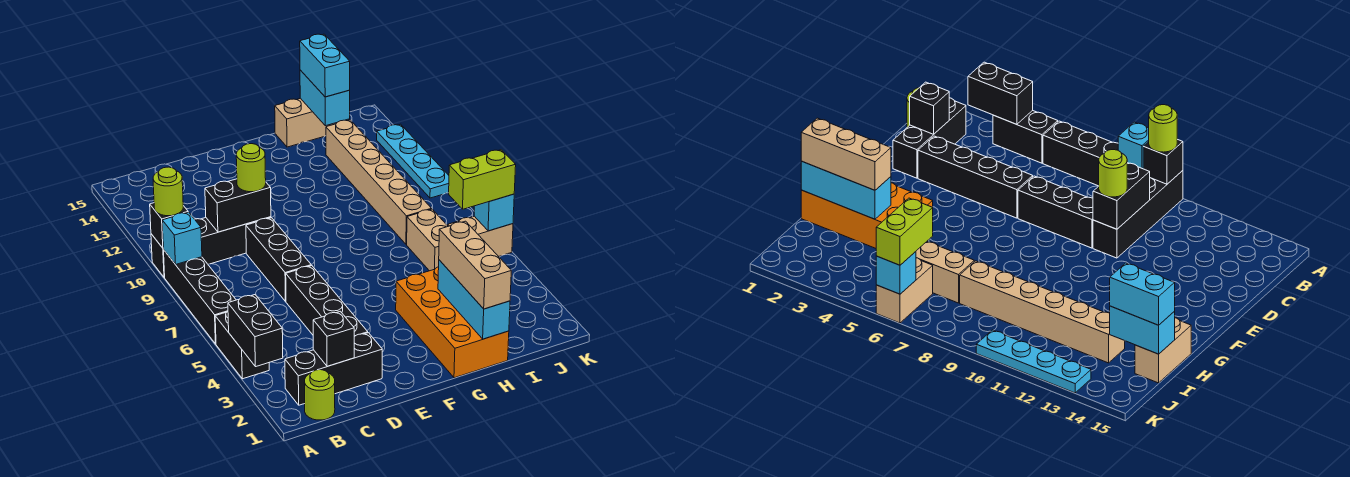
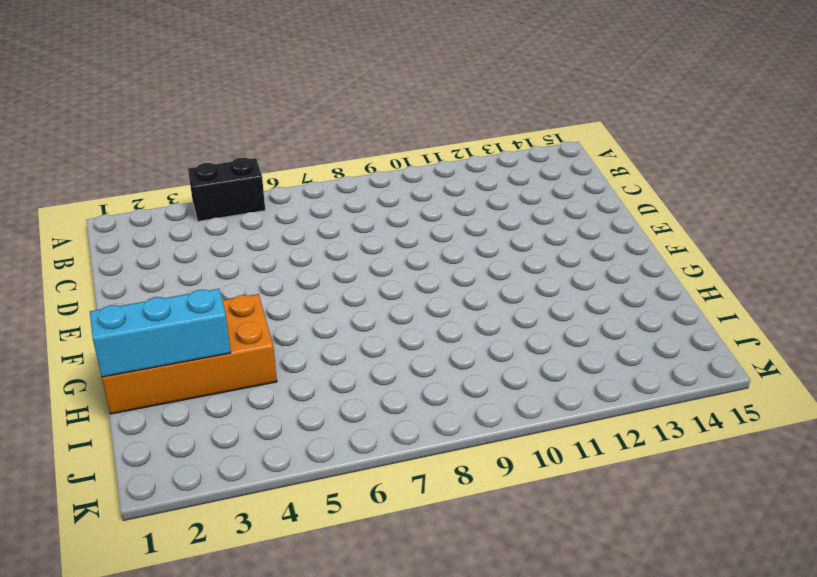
none -> black brick A6:A9 level 1
none -> black brick A10:D10 level 1
none -> lime round brick B1 level 1

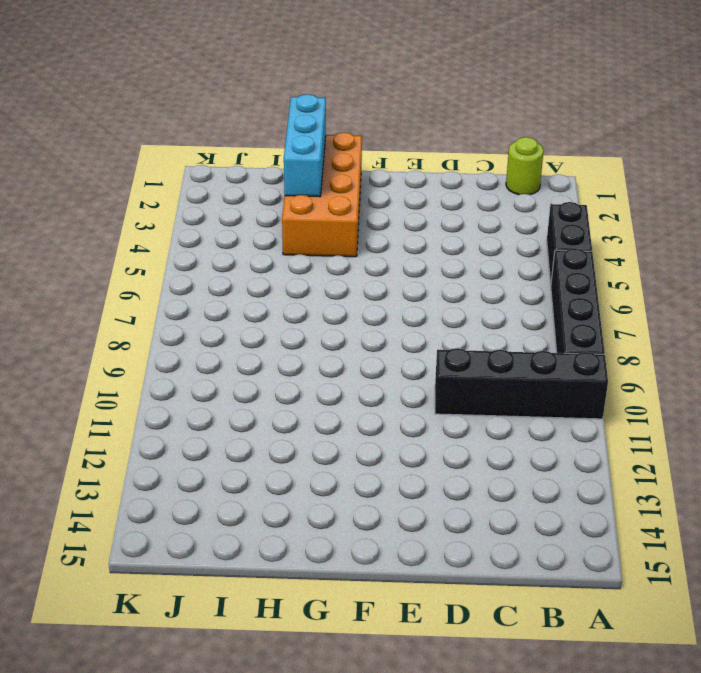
none -> black brick B2:D2 level 1
none -> black brick D3:D6 level 1
none -> black brick D7:D9 level 1

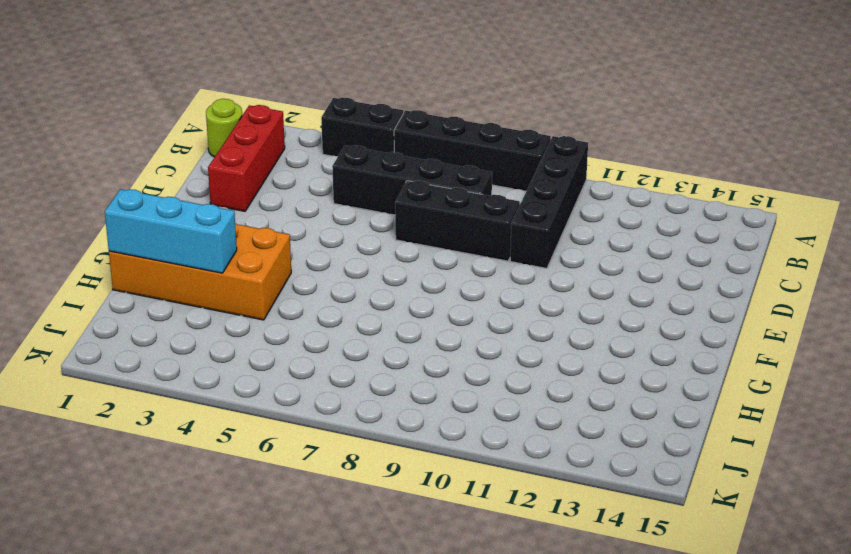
red brick B2:D2 level 1 -> black brick B2:D2 level 1
black brick C5:C8 level 1 -> black brick D3:D6 level 1
none -> tan brick H15:I15 level 1
none -> tan brick I6:I7 level 1
none -> tan brick I8:I13 level 1

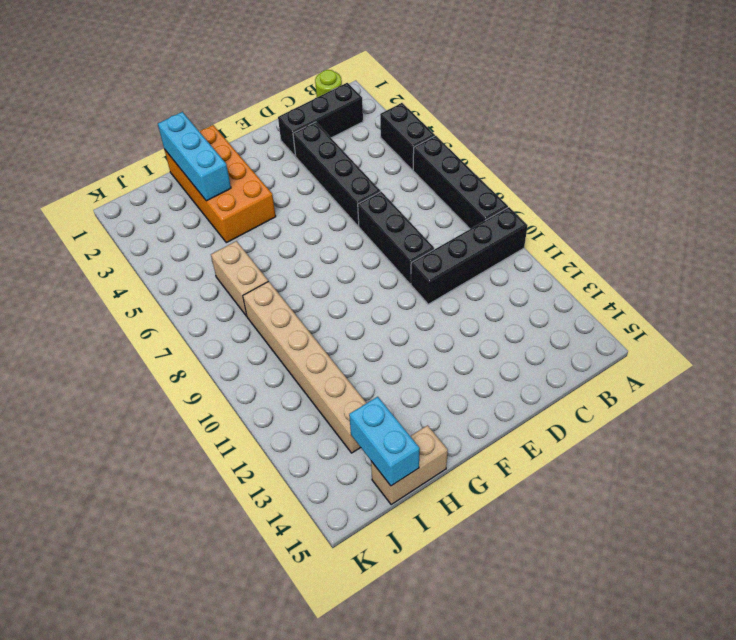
none -> tan brick J6:K6 level 1
none -> cyan plate K10:K13 level 1
none -> black brick A3:A4 level 2

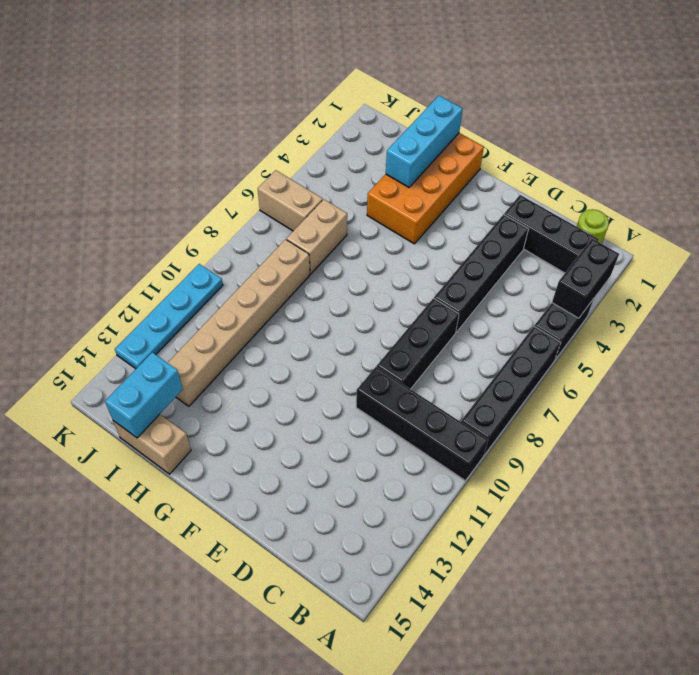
none -> cyan brick A9 level 2
none -> black brick A10 level 2
none -> black brick C2 level 2

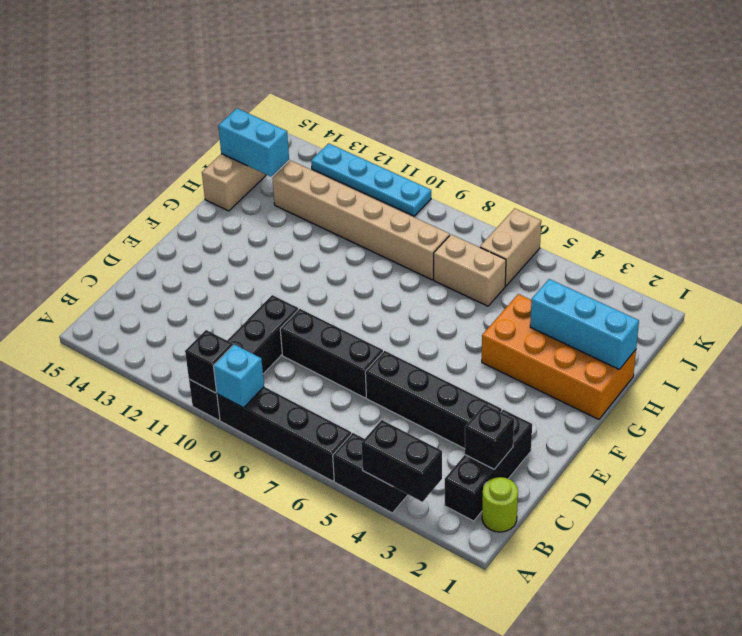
none -> black brick C10:D10 level 2
none -> cyan brick K6 level 2
none -> lime round brick A10 level 3

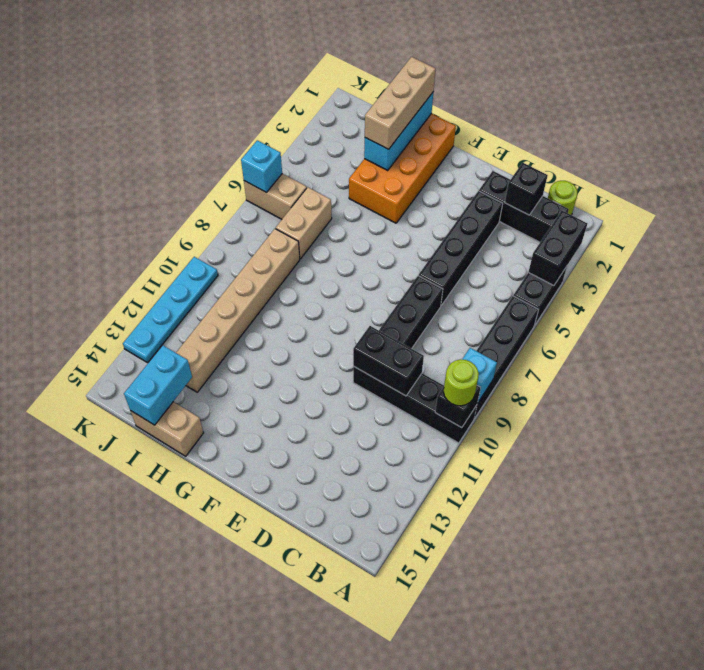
none -> lime round brick D10 level 3
none -> cyan brick I14:I15 level 3
none -> lime brick J6:K6 level 3

